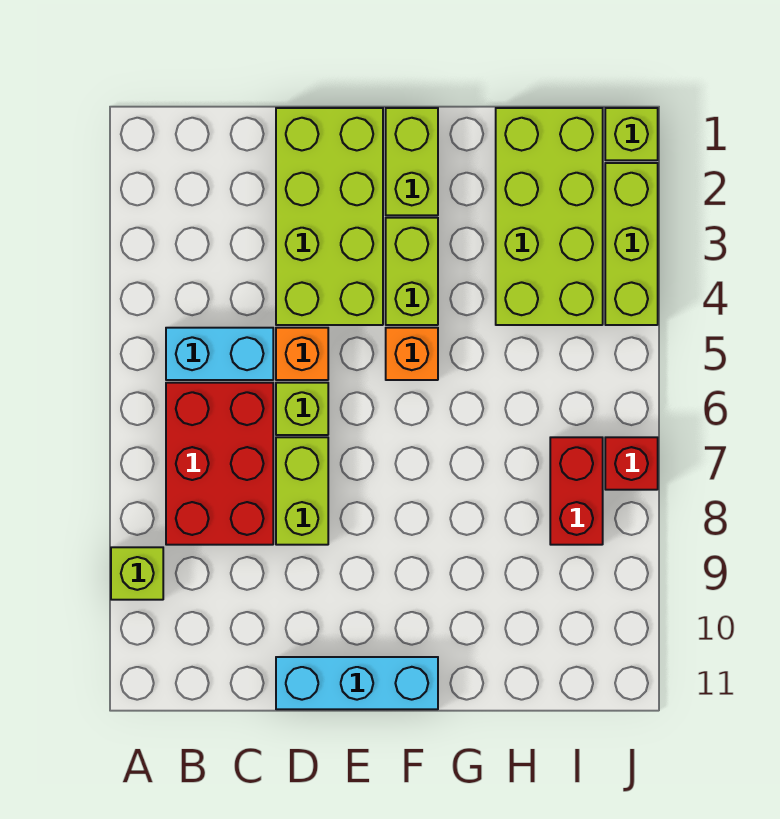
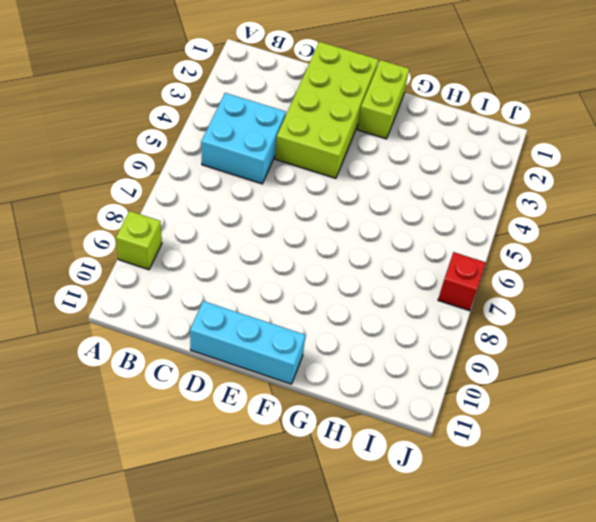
cyan brick B4:C5 level 1 -> cyan brick B5:C5 level 1
none -> red brick B6:C8 level 1
none -> orange brick D5 level 1
none -> lime brick D6 level 1

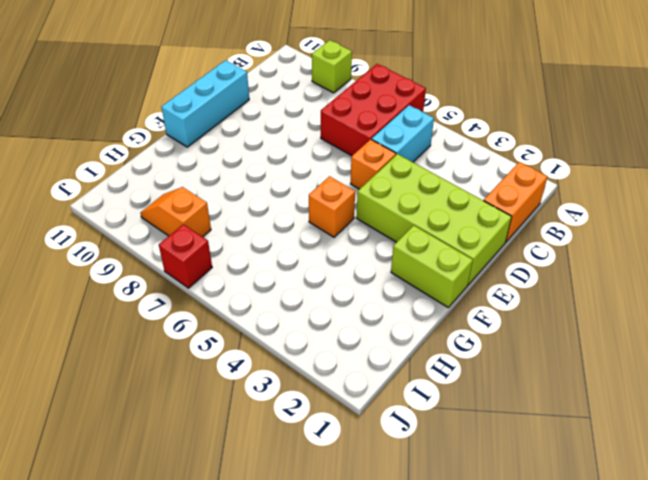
red brick A6:C7 level 1 -> red brick B6:C8 level 1
orange brick B1:C1 level 1 -> none
orange slope I8:I9 level 1 top 8 -> red brick I7:I8 level 1
none -> lime brick D6 level 1
none -> lime brick D7:D8 level 1
none -> lime brick F3:F4 level 1

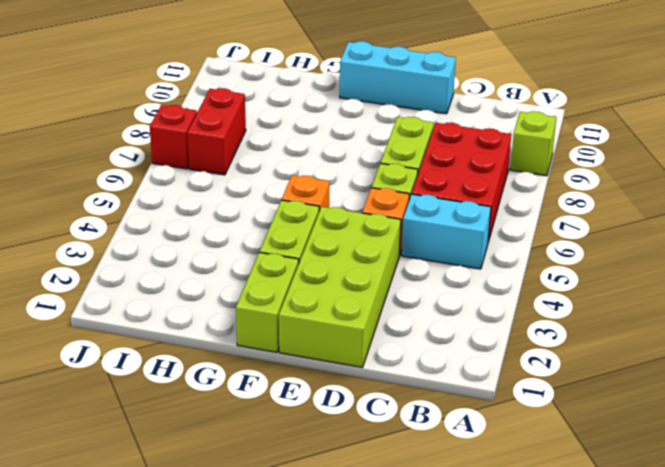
none -> lime brick H1:I4 level 1
none -> lime brick J1 level 1
none -> lime brick J2:J4 level 1

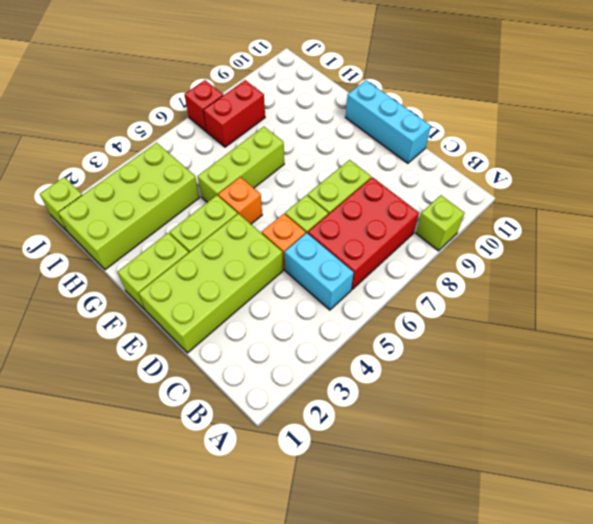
lime brick G5:G7 level 1 -> lime brick J2:J4 level 1

